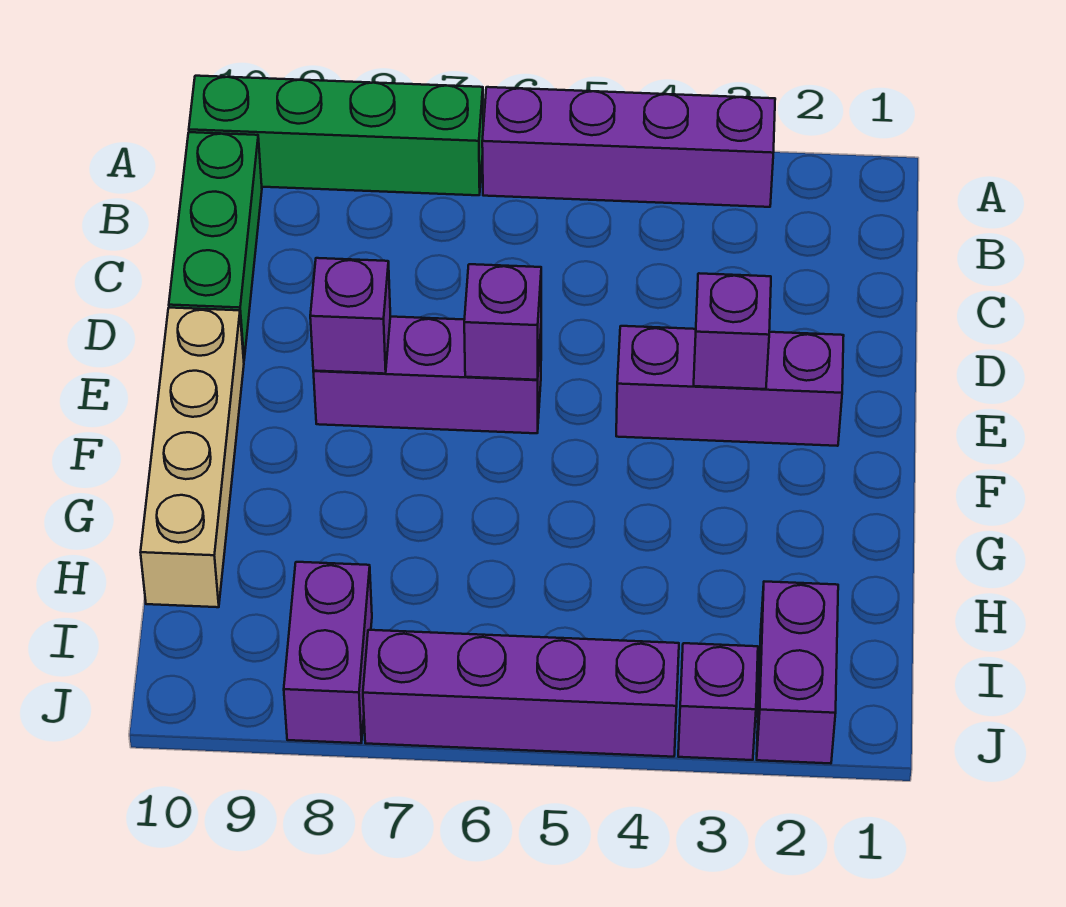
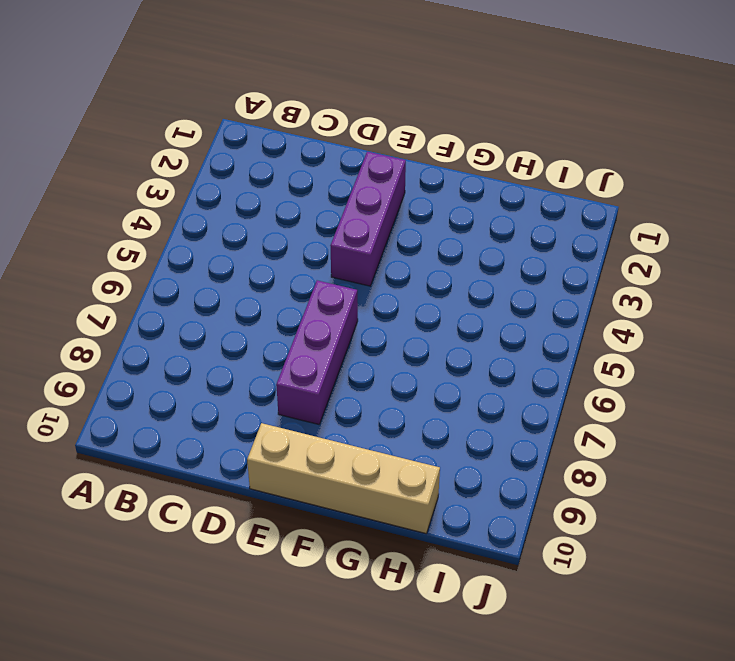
none -> purple brick A3:A6 level 1
none -> green brick A7:A10 level 1
none -> green brick B10:D10 level 1

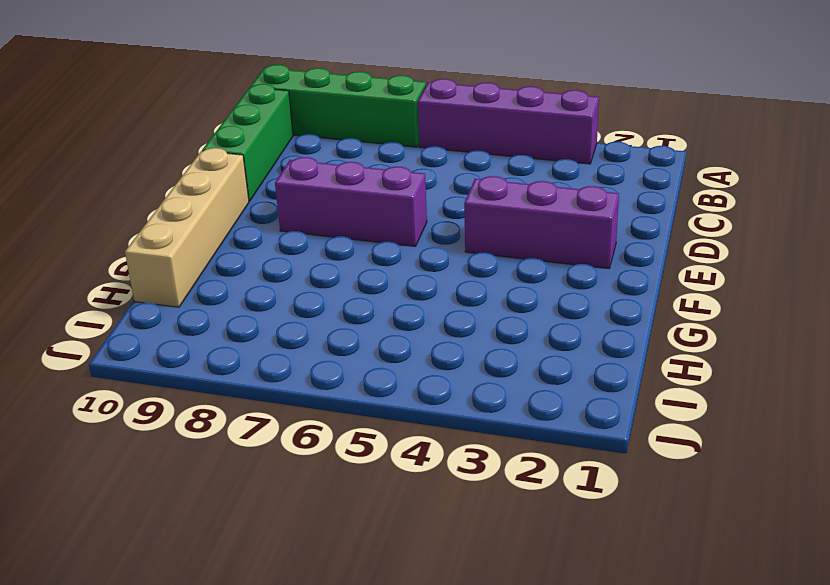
none -> purple brick I2:J2 level 1
none -> purple brick I8:J8 level 1
none -> purple brick J3 level 1

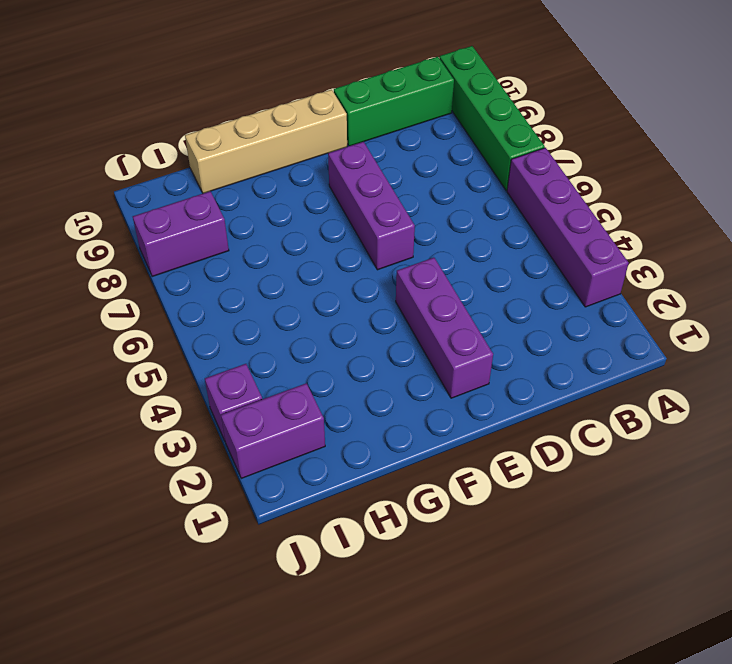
none -> purple brick J4:J7 level 1
none -> purple brick E3 level 2
none -> purple brick E6 level 2

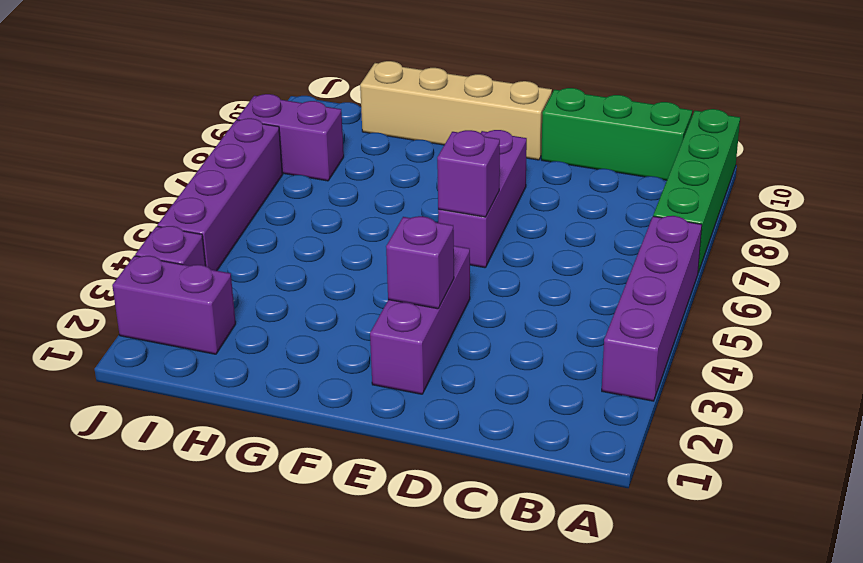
none -> purple brick E8 level 2

